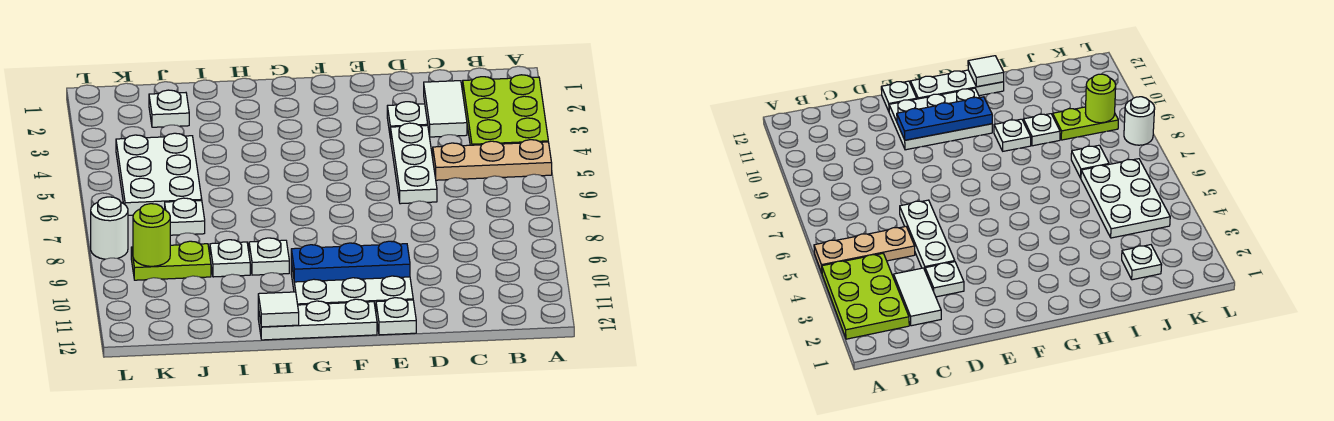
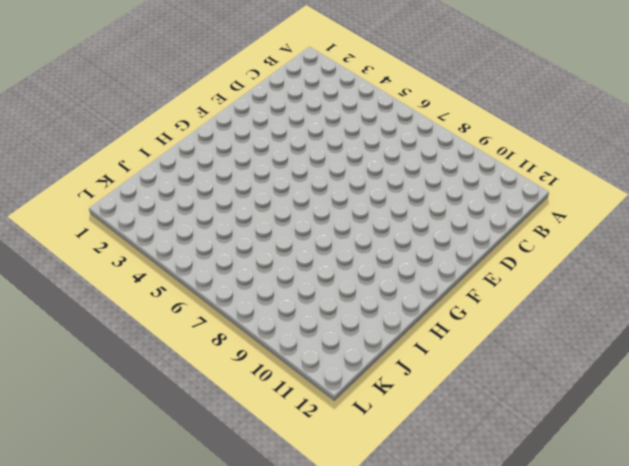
none -> lime plate A2:B4 level 1
none -> tan plate A5:C5 level 1
none -> white tile C2:C3 level 1

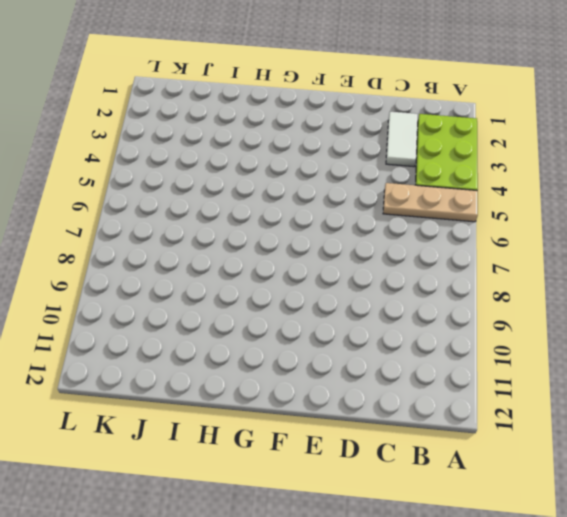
none -> white plate D3 level 1
none -> white plate D4:D6 level 1
none -> white plate E10:G11 level 1

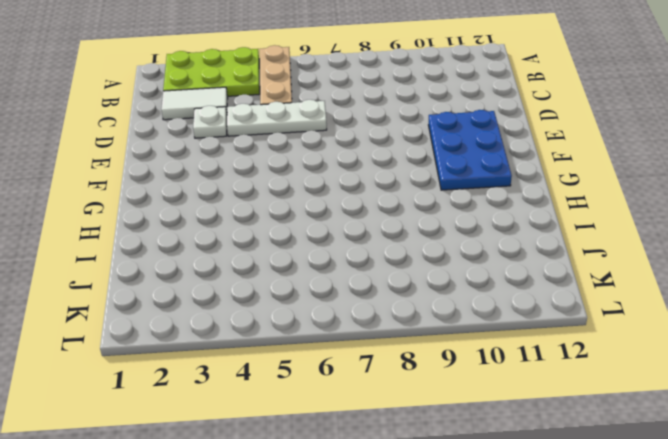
blue plate E10:G11 level 1 -> white plate E10:G11 level 1
none -> white plate E12 level 1
none -> white plate F12:H12 level 1
none -> white plate H9 level 1

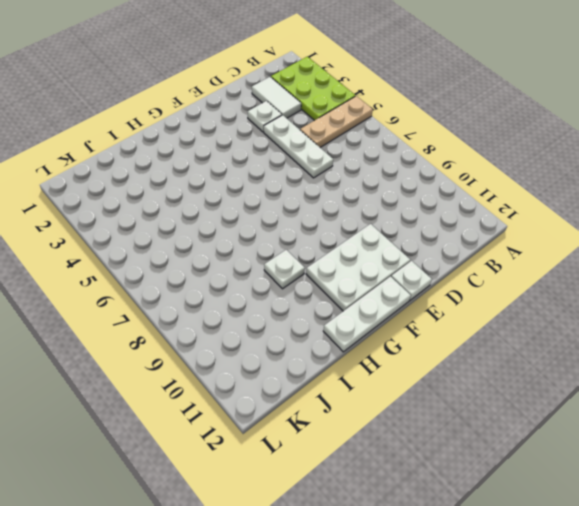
none -> white plate I9 level 1
none -> white plate J2 level 1
none -> white plate J4:K6 level 1

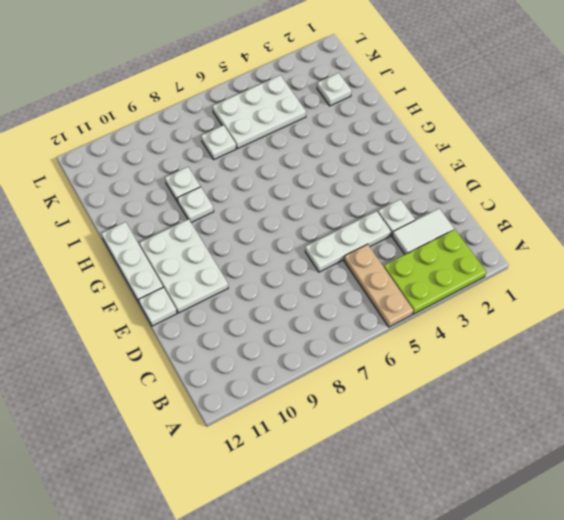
none -> lime plate J9:K9 level 1
none -> white round brick L8 level 1
none -> blue plate E10:G10 level 2

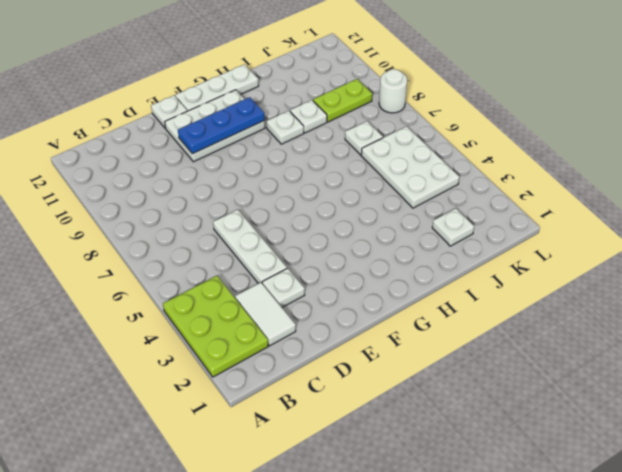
none -> tan plate A5:C5 level 1
none -> white tile H12 level 2
none -> lime round brick K9 level 2

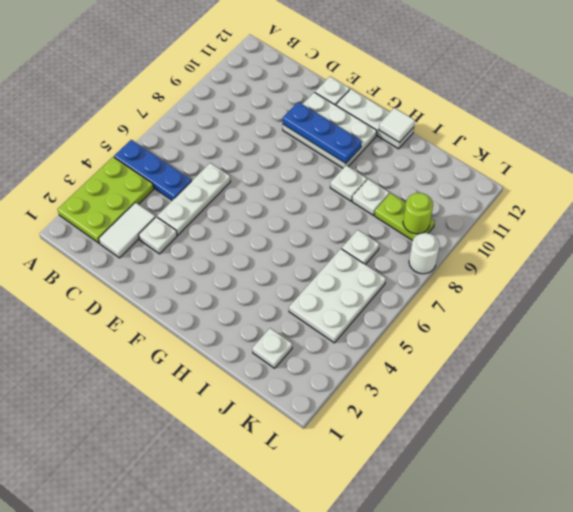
blue plate A5:C5 level 1 -> tan plate A5:C5 level 1

